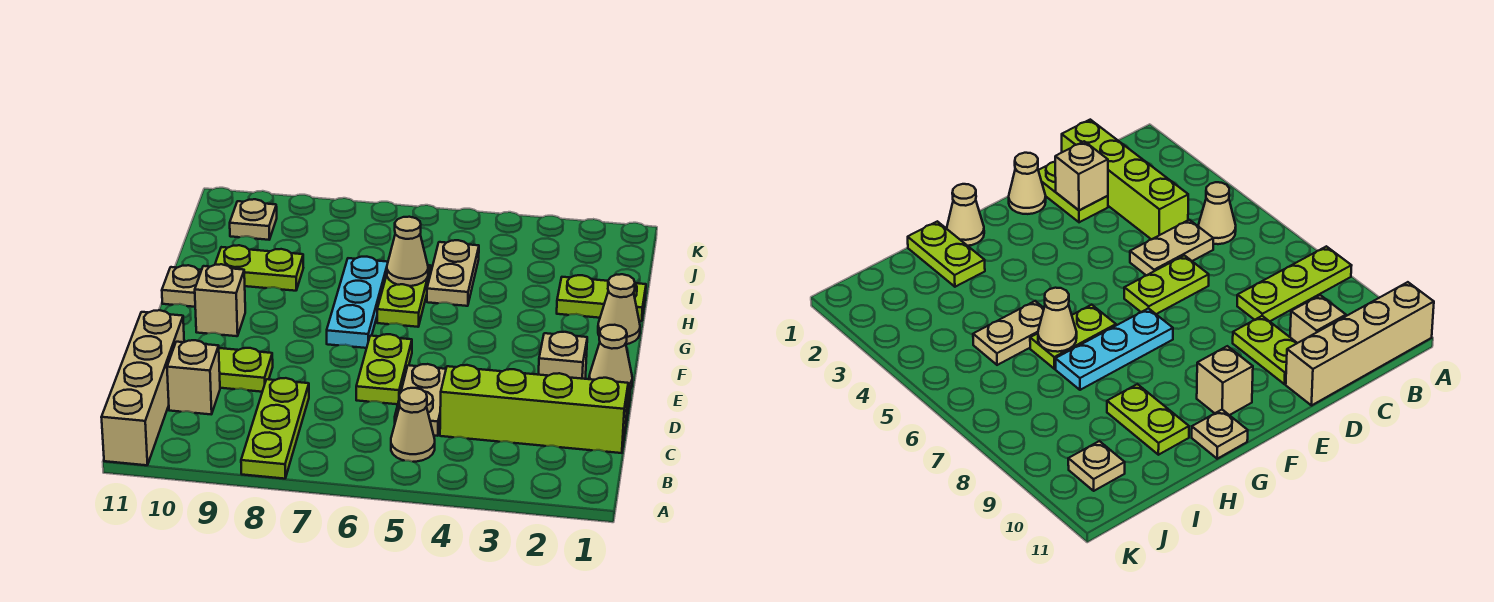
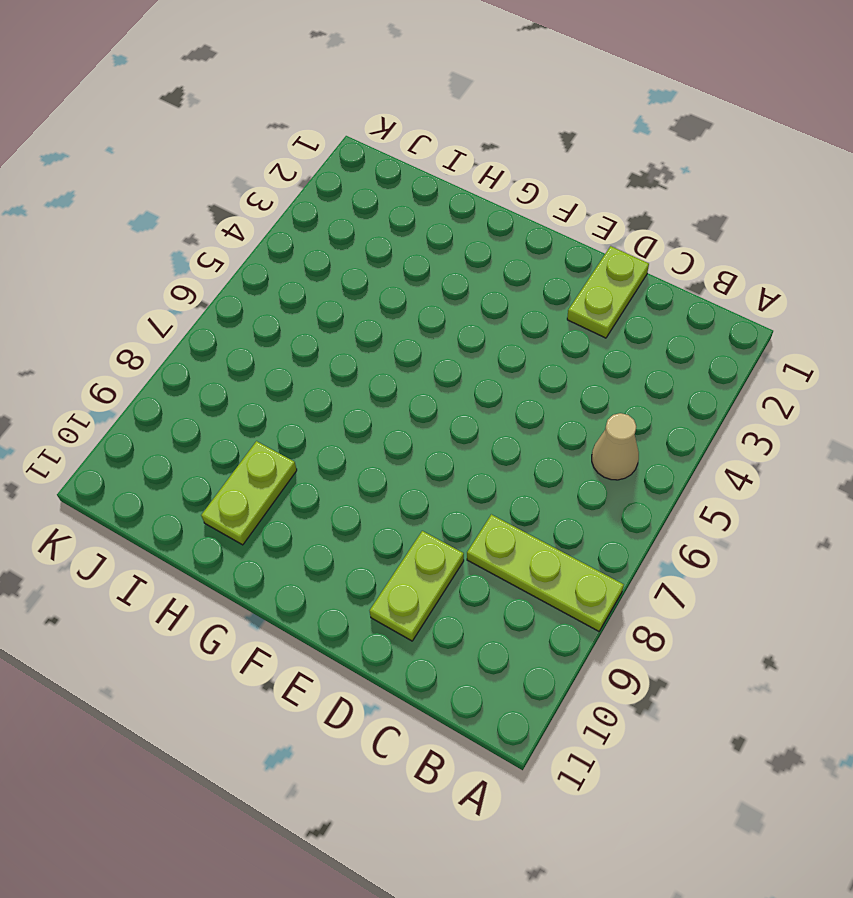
none -> tan brick A11:D11 level 1
none -> lime brick C1:C4 level 1
none -> tan plate C5:D5 level 1

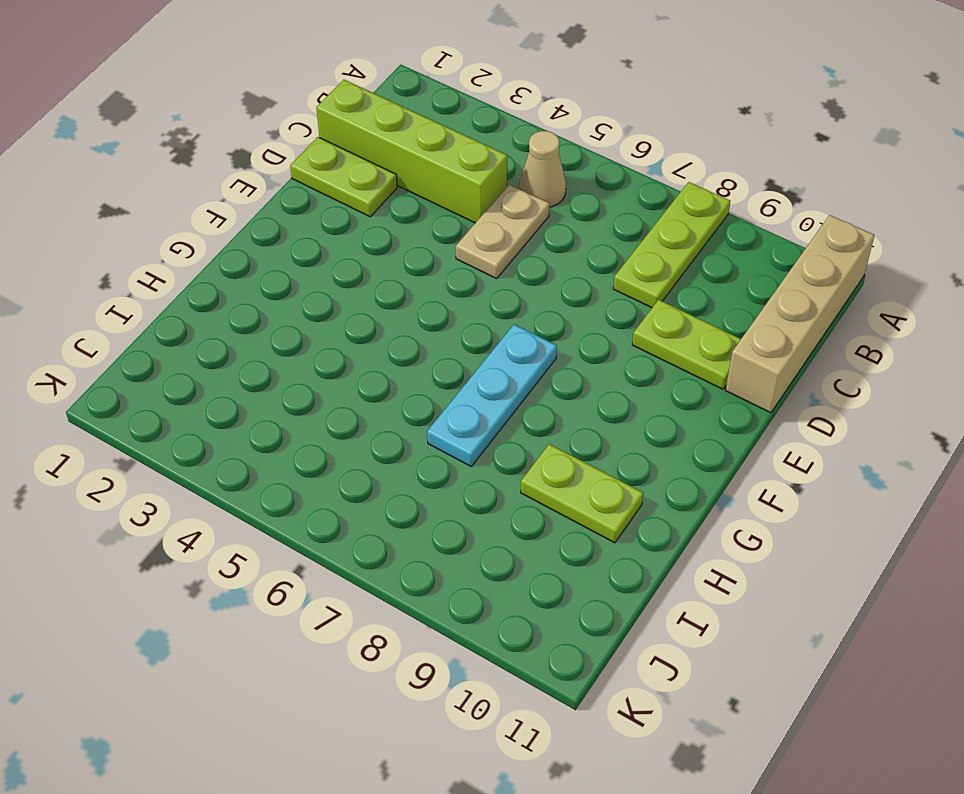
none -> tan brick C10 level 1
none -> lime plate D6:E6 level 1
none -> tan cone E1 level 1

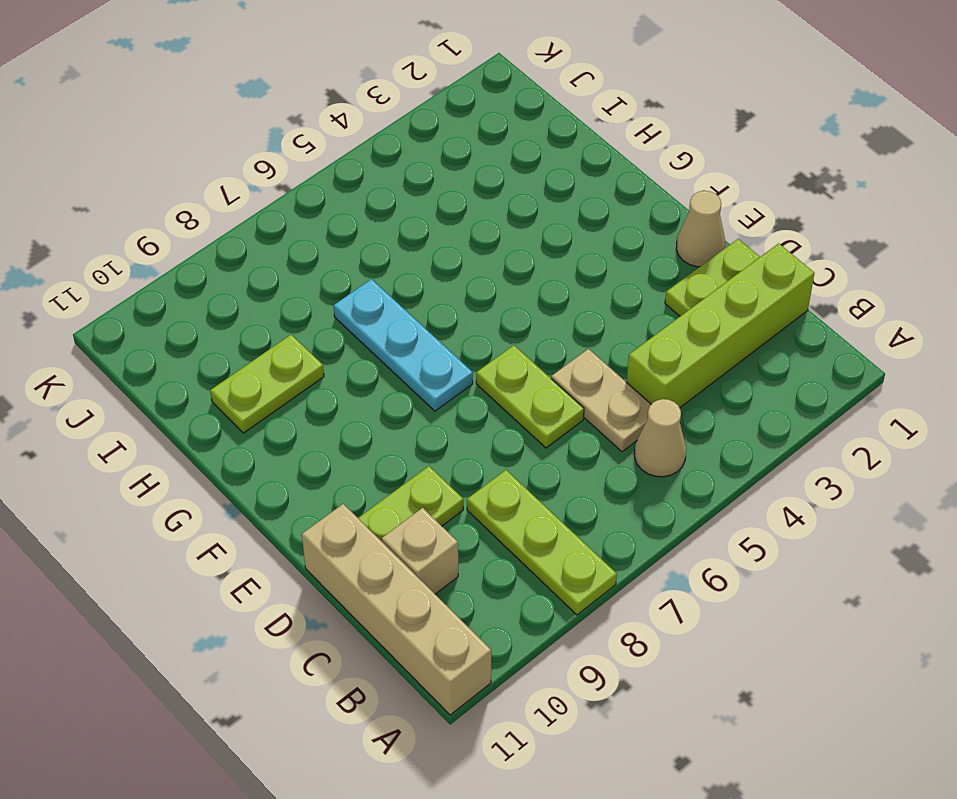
none -> tan brick F10 level 1
none -> tan cone G1 level 1
none -> lime plate G6:H6 level 1

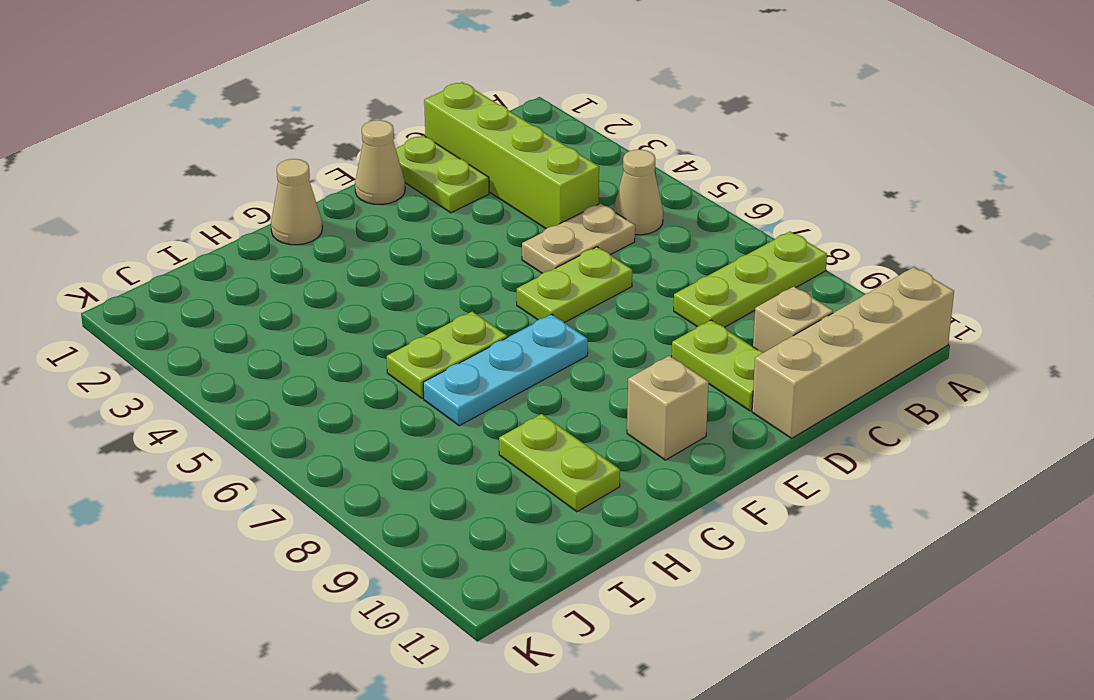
none -> tan plate G11 level 1
none -> lime plate H1:H2 level 1
none -> tan plate H5:I5 level 1

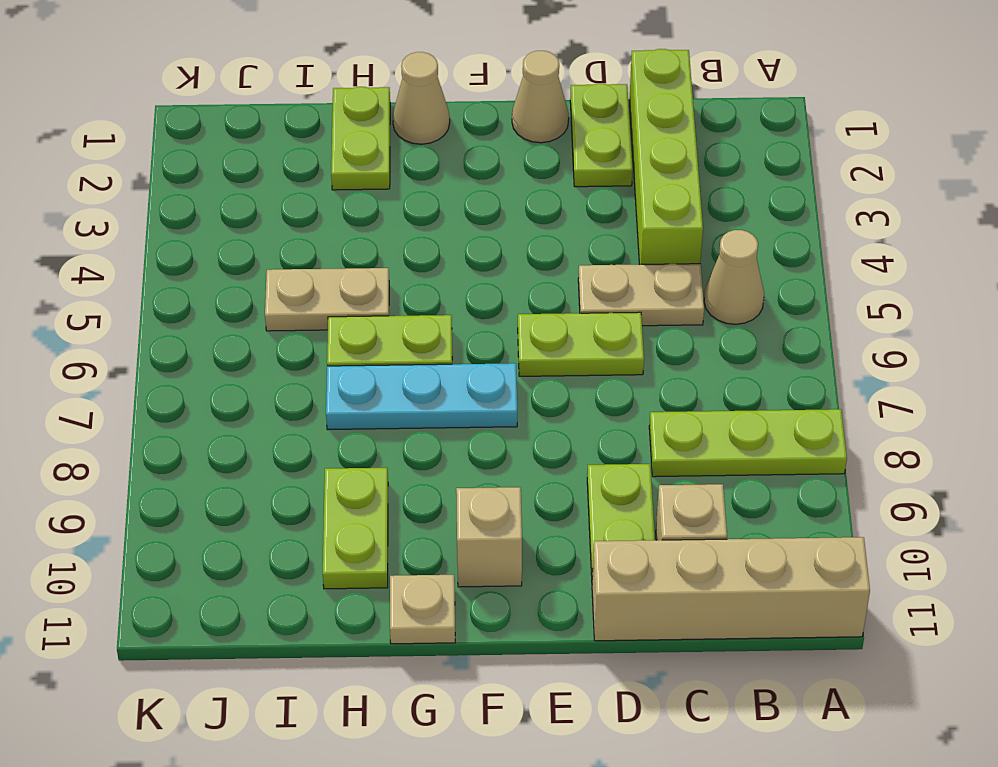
none -> tan plate J10 level 1
none -> tan brick D2 level 2
none -> tan cone H6 level 2

